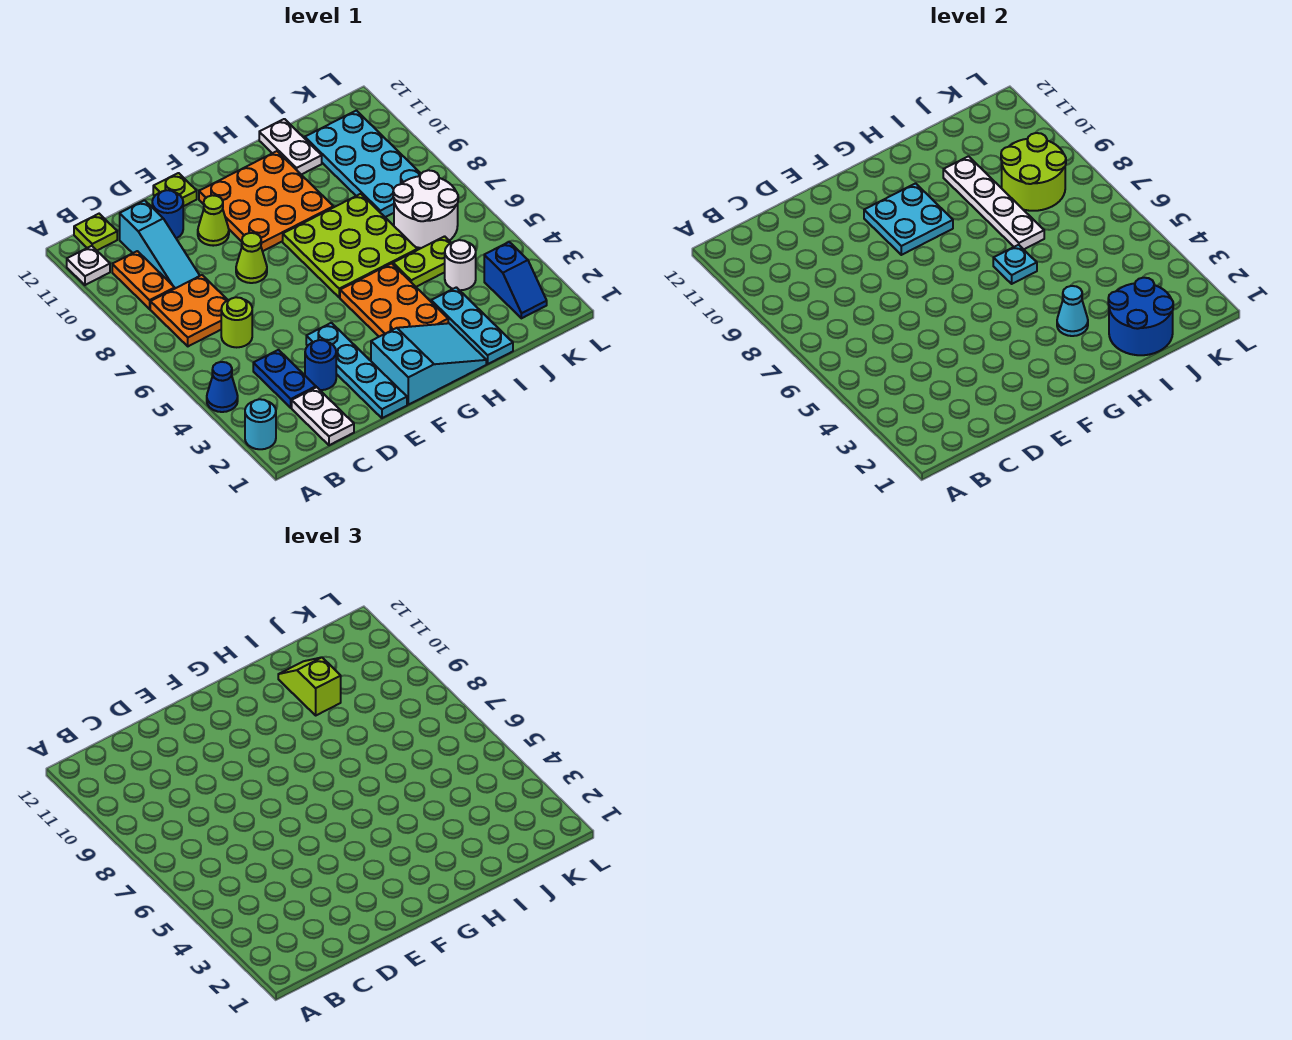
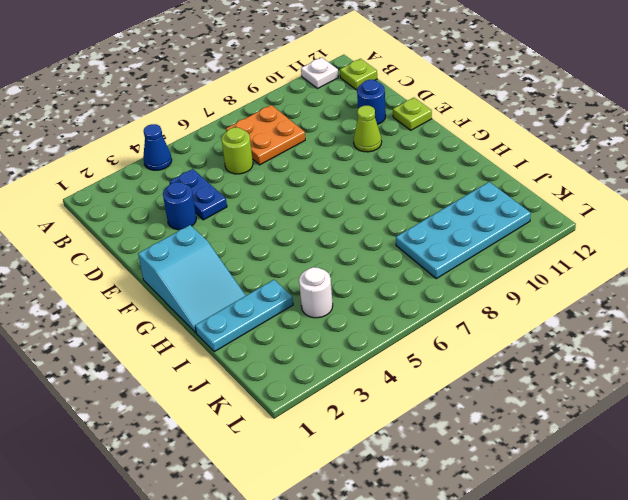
blue plate C4:D4 level 1 -> blue plate C3:C4 level 1
none -> cyan round brick A2 level 1
none -> orange plate B9:B10 level 1
none -> white plate C1:C2 level 1
none -> cyan slope C9:C11 level 1 top 11

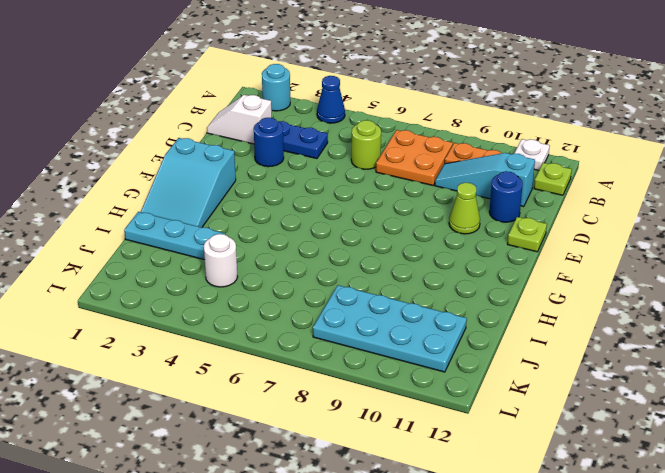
white slope C1:C2 level 1 top 2 -> white plate C1:C2 level 1
none -> cyan plate E1:E4 level 1
none -> lime cone E8 level 1
none -> orange plate F9:H11 level 1
none -> orange plate G3:H5 level 1

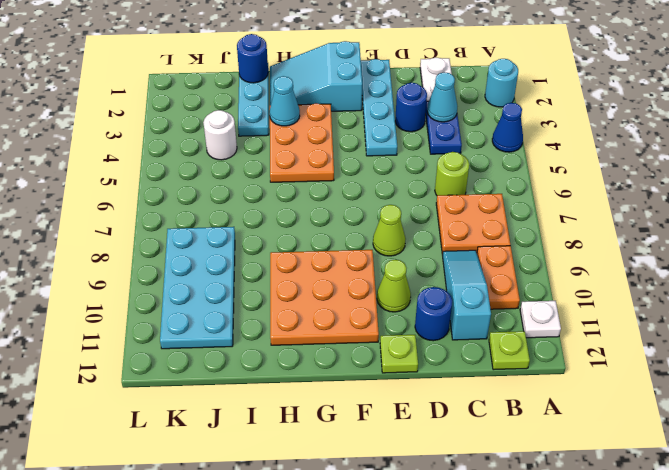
cyan cone C3 level 2 -> none
blue round brick I1 level 2 -> blue round brick I1:J2 level 2
none -> lime plate G6:I8 level 1
none -> lime plate I5:J5 level 1
none -> white plate I11:I12 level 1
none -> white round brick J6:K7 level 1

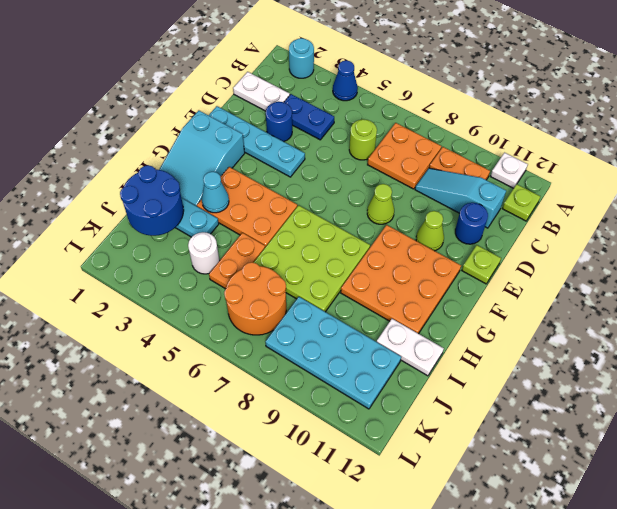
orange plate I5:J5 level 1 -> lime plate I5:J5 level 1
orange round brick J6:K7 level 1 -> white round brick J6:K7 level 1
none -> blue slope K2:K3 level 1 top 3
none -> cyan plate F9:G10 level 2
none -> cyan plate H6 level 2
none -> white plate I7:I10 level 2

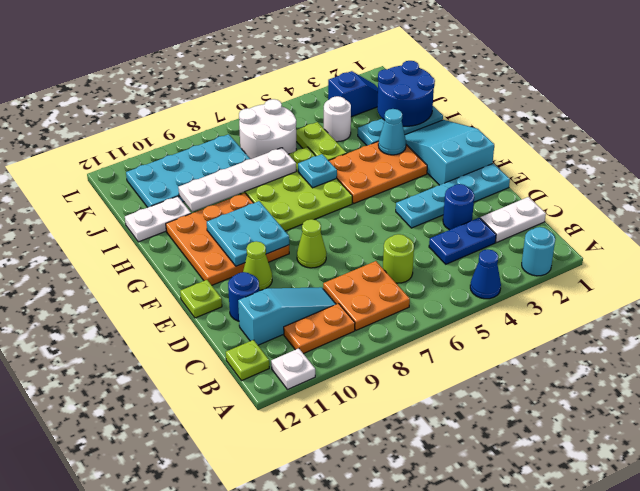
none -> lime round brick J8:K9 level 2
none -> lime slope I10:I11 level 3 top 10

